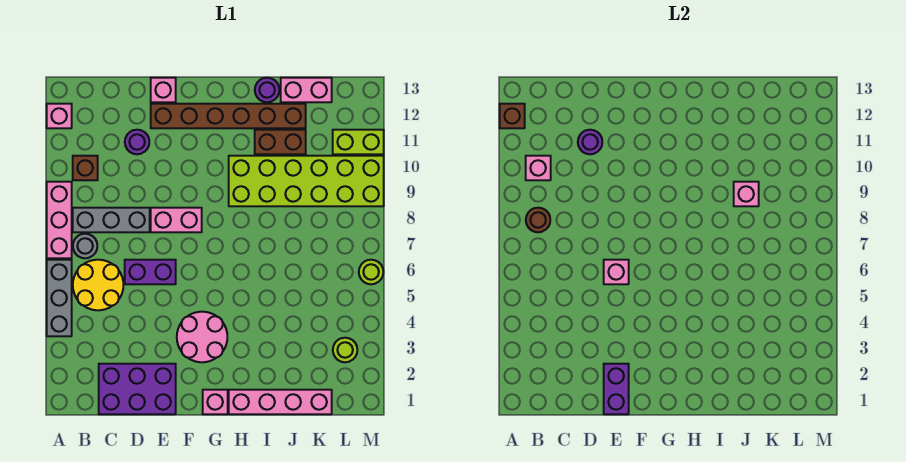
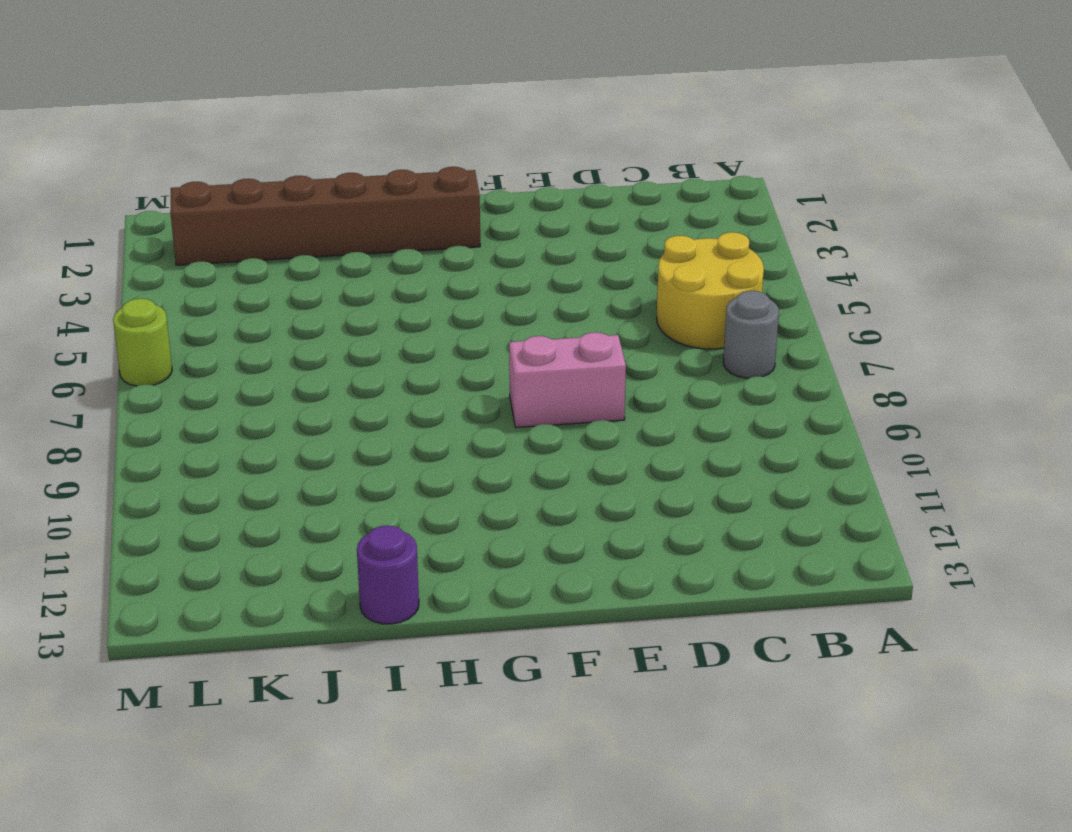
brown brick G2:L2 level 1 -> brown brick E12:J12 level 1
none -> grey brick A4:A6 level 1
none -> pink brick A7:A9 level 1
none -> pink brick A12 level 1
none -> grey brick B8:D8 level 1

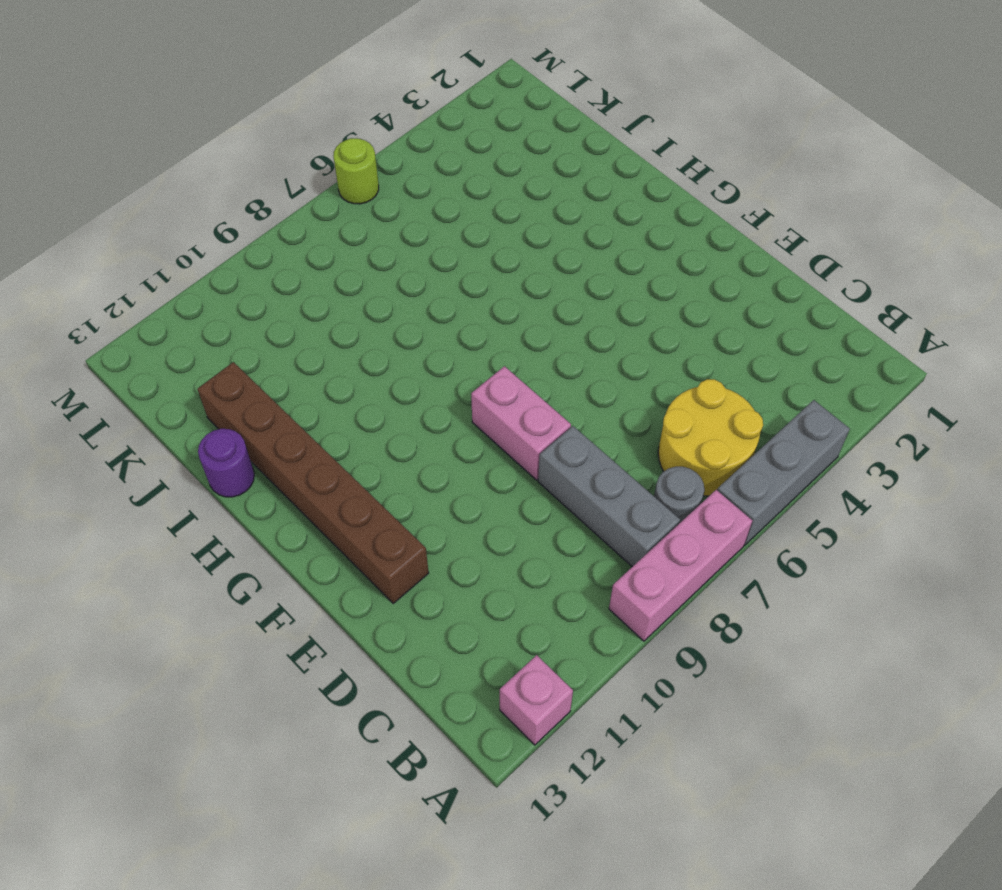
none -> brown brick B10 level 1
none -> purple brick C1:E2 level 1
none -> purple brick D6:E6 level 1
none -> purple round brick D11 level 1

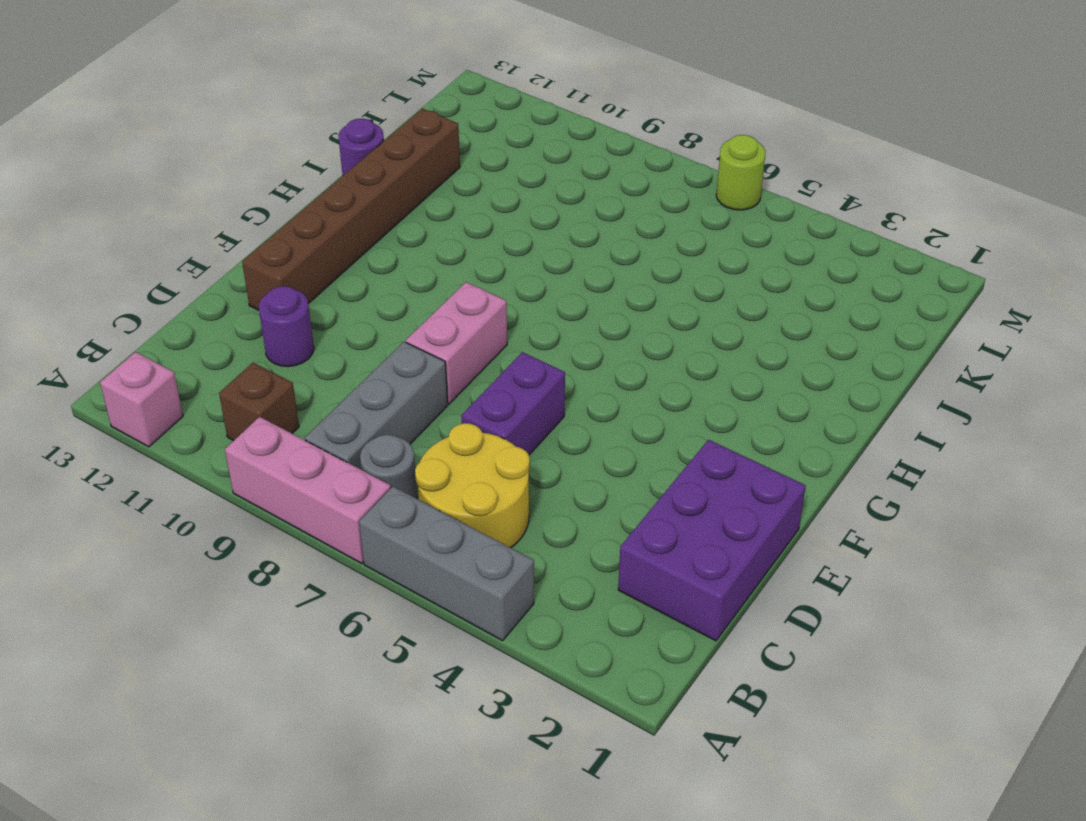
none -> pink brick E13 level 1
none -> pink round brick F3:G4 level 1
none -> pink brick G1 level 1
none -> pink brick H1:K1 level 1

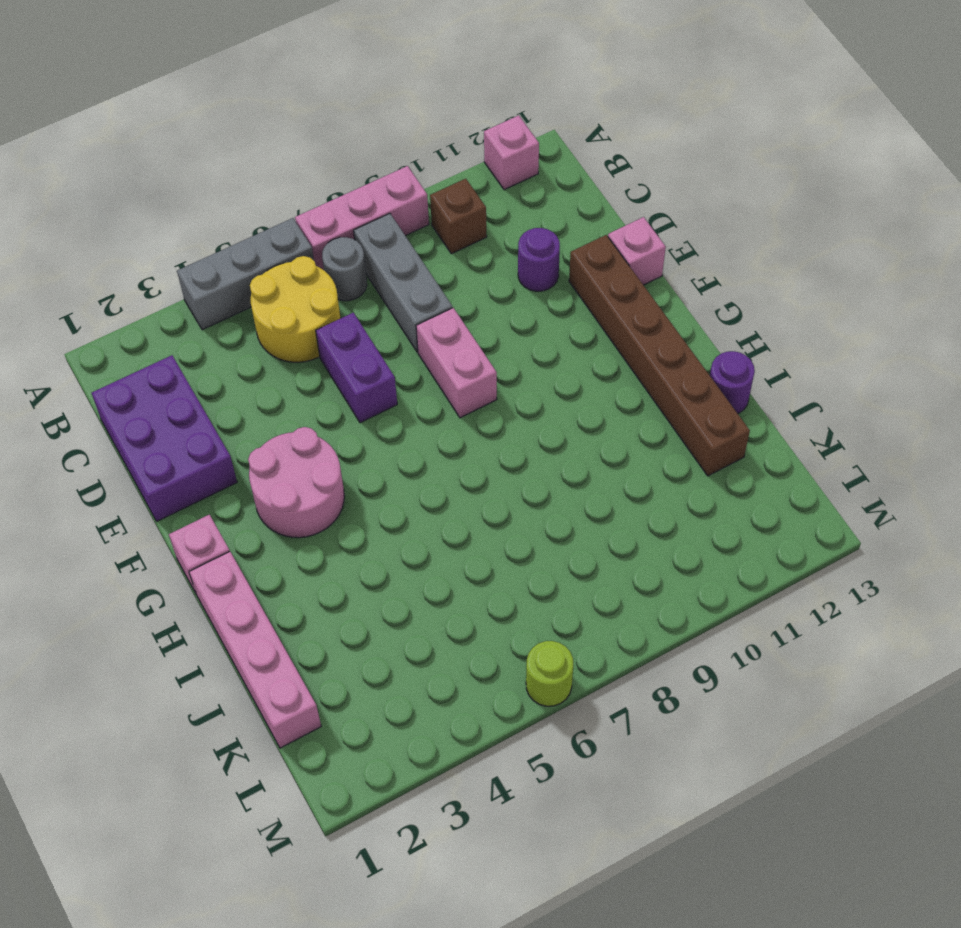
none -> lime brick H9:M10 level 1
none -> brown brick I11:J11 level 1
none -> pink brick J13:K13 level 1
none -> lime round brick L3 level 1

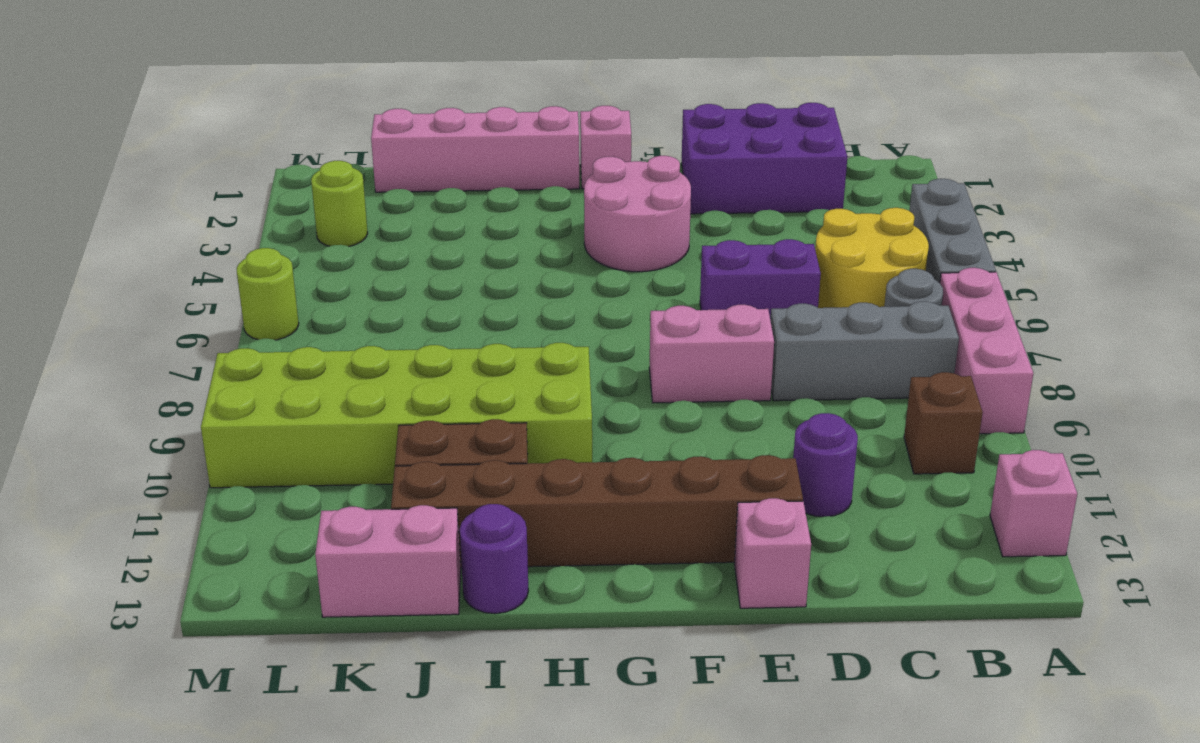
none -> lime brick L11:M11 level 1
none -> brown brick A12 level 2
none -> brown round brick B8 level 2
none -> pink brick B10 level 2

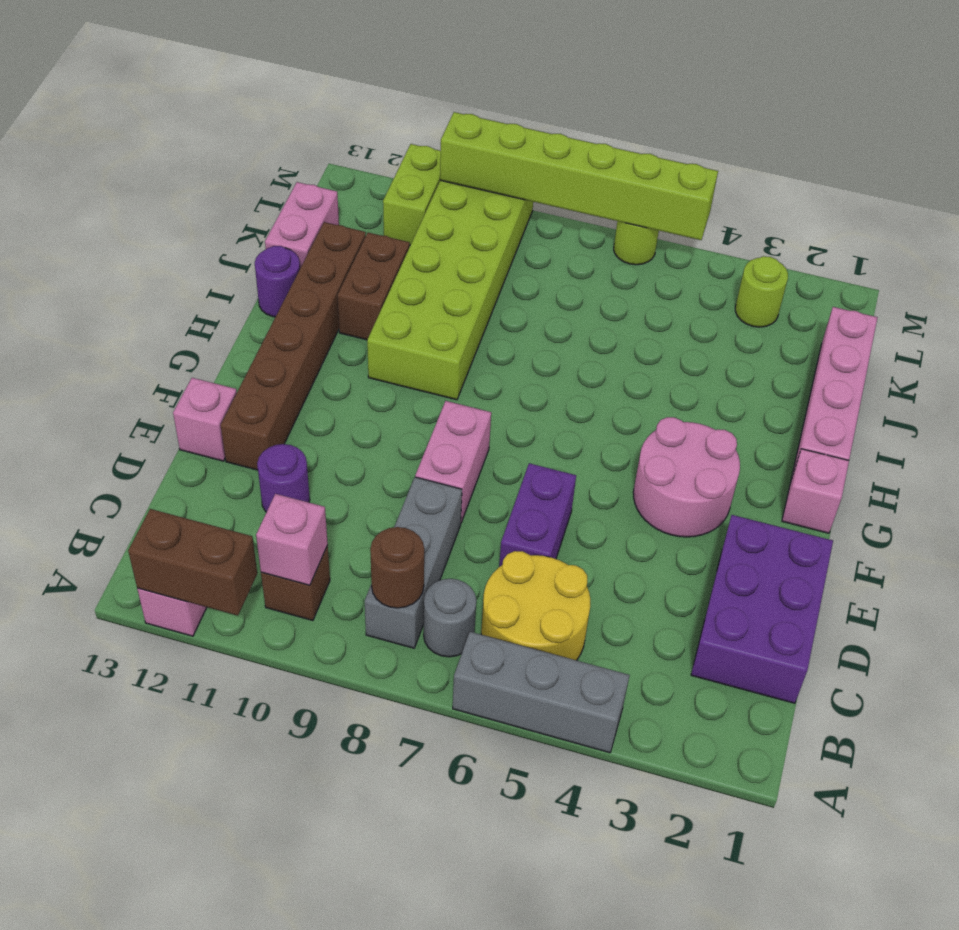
brown brick A11:A12 level 2 -> brown brick A12 level 2
lime brick M5:M10 level 2 -> none
none -> pink brick A7:A9 level 1
none -> purple round brick D11 level 2
none -> purple brick E1:E2 level 2
none -> pink brick E6 level 2

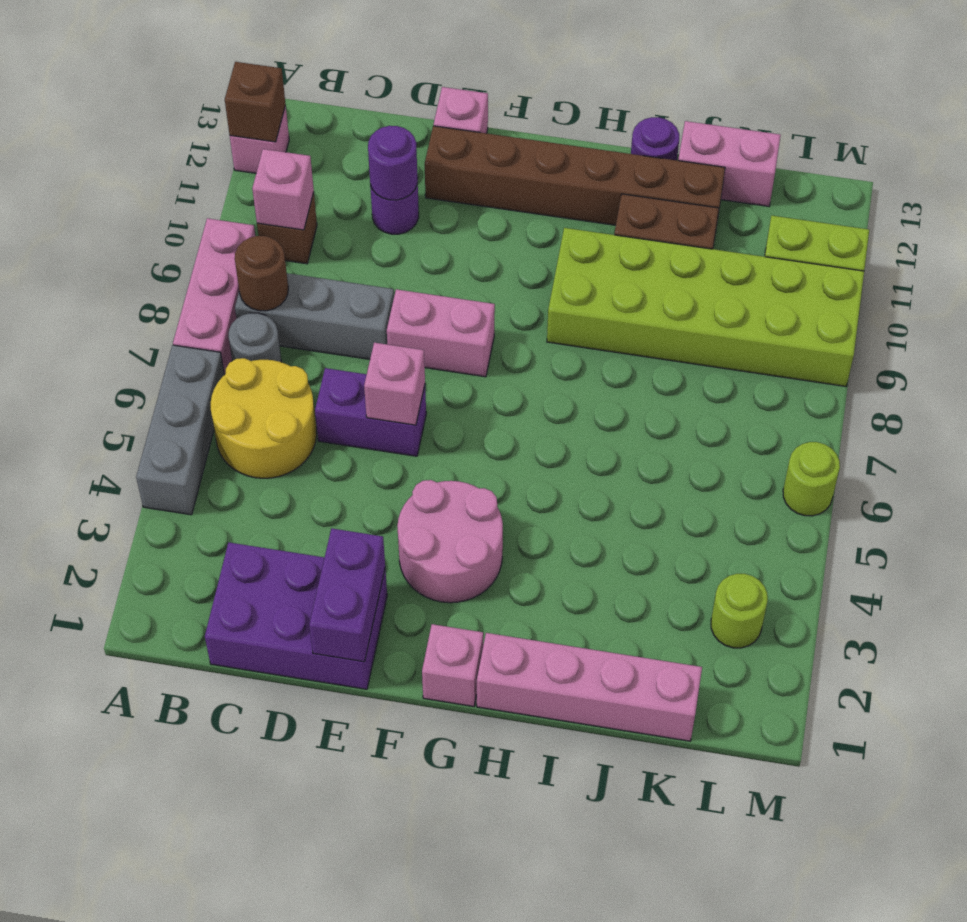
none -> pink brick J9 level 2

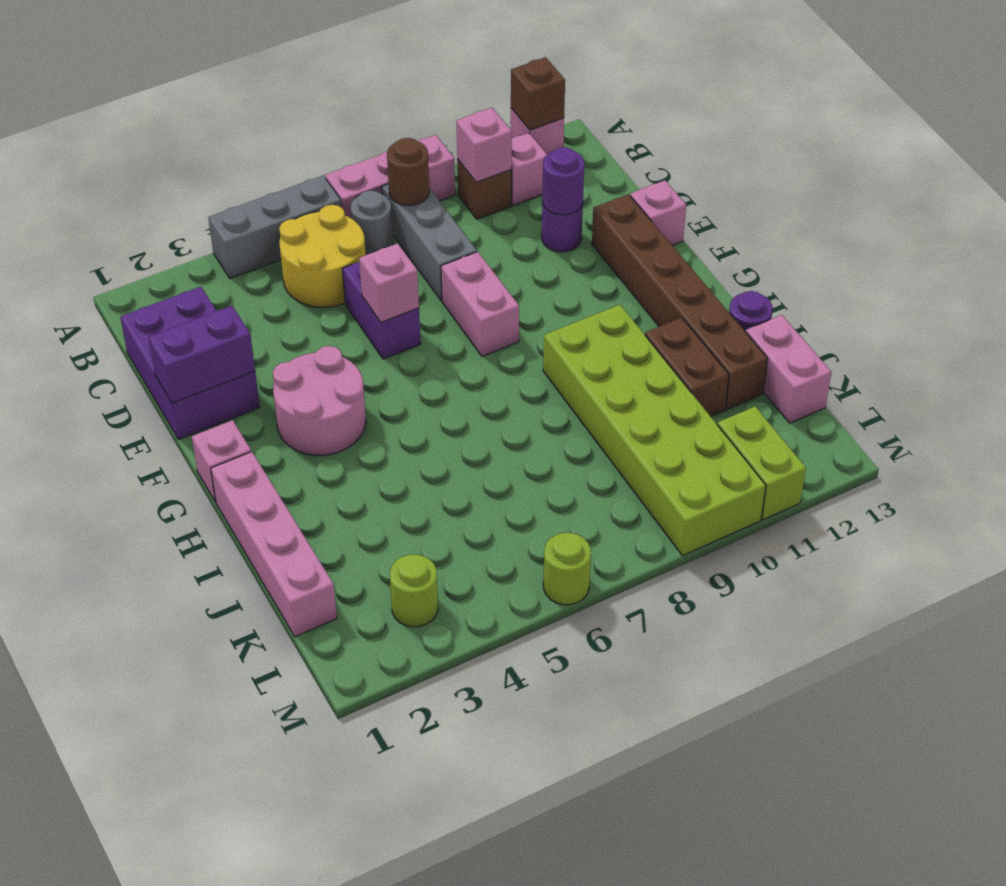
pink brick B11 level 1 -> pink brick J9 level 2

